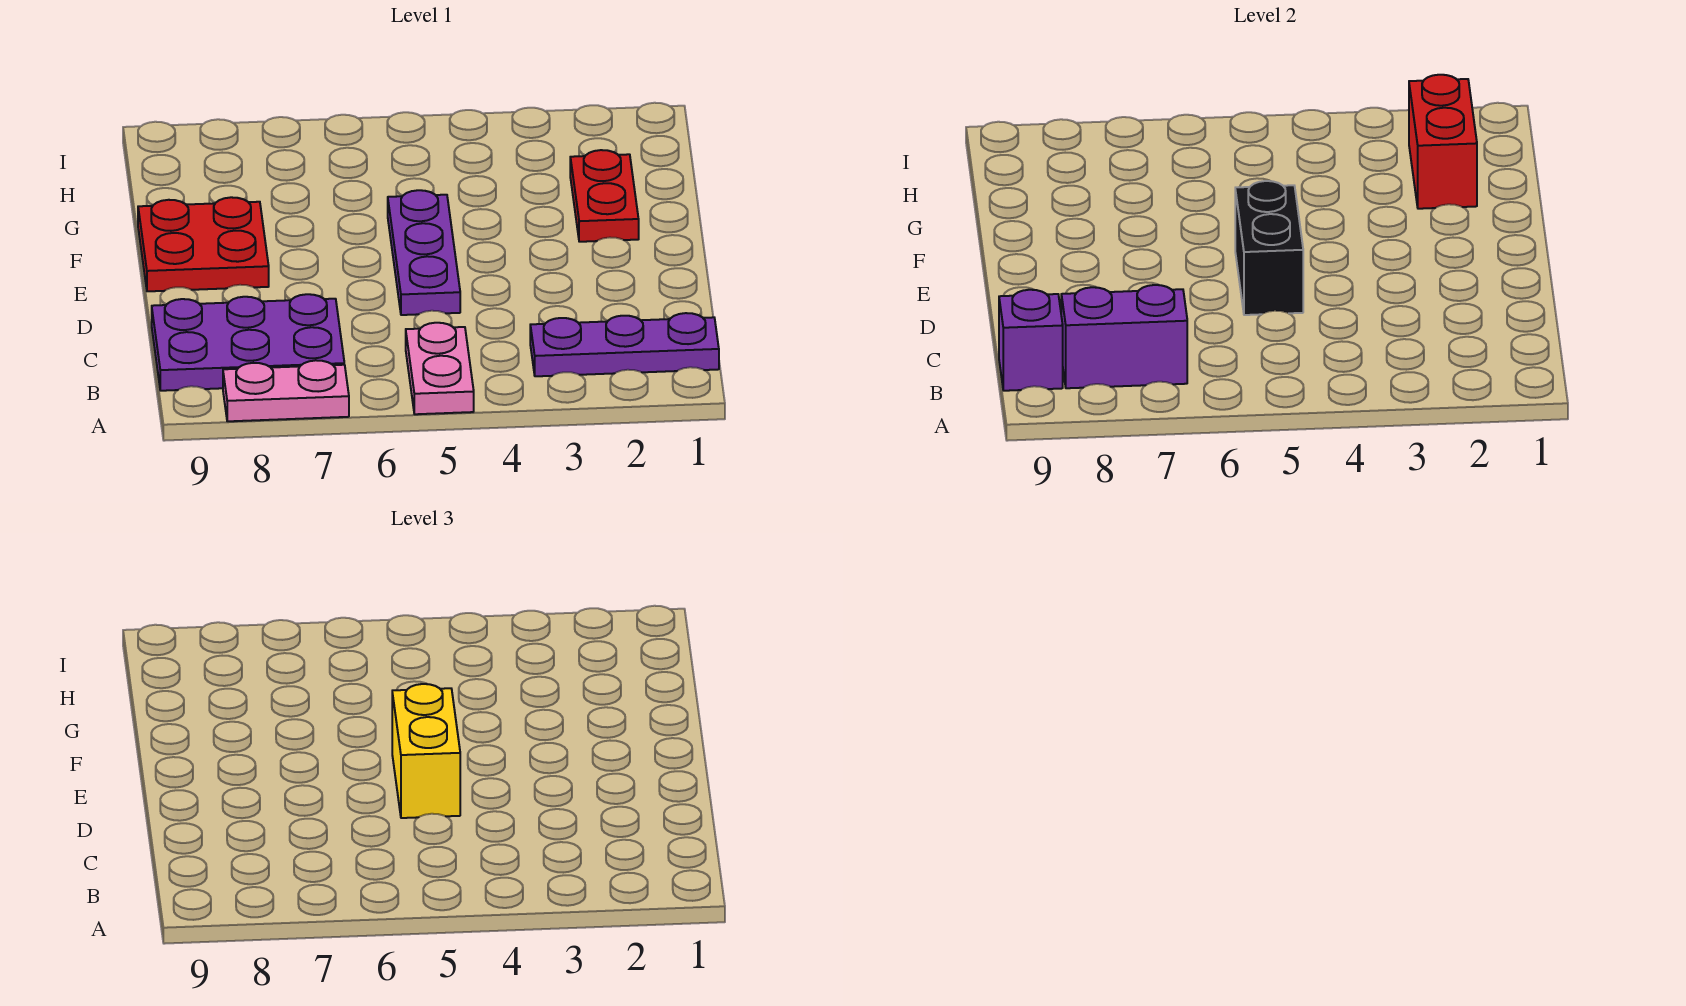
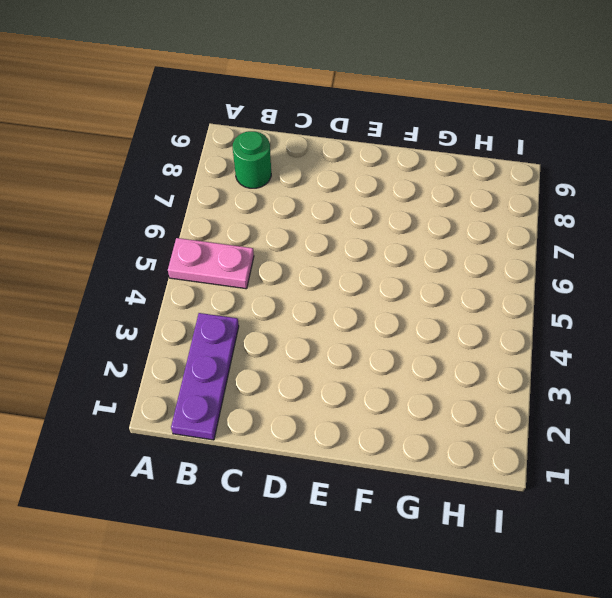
green round brick B8 level 1 -> purple plate B7:C9 level 1
none -> pink plate A7:A8 level 1
none -> purple plate D5:F5 level 1
none -> red plate E8:F9 level 1

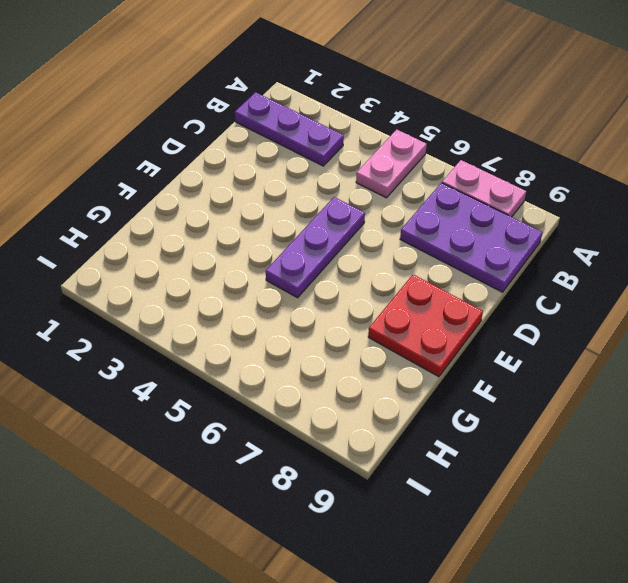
none -> red plate F2:G2 level 1
none -> purple brick B7:B8 level 2
none -> purple brick B9 level 2

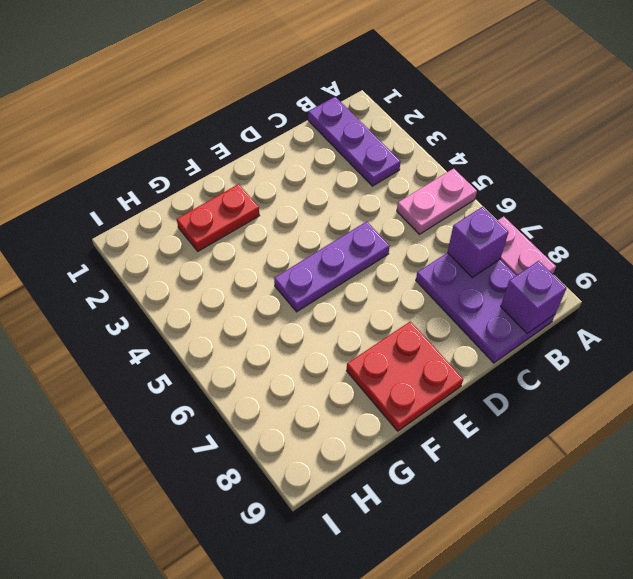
purple brick B7 level 2 -> purple brick B7:B8 level 2
none -> black brick D5:E5 level 2
none -> red brick G2:H2 level 2
none -> yellow brick D5:E5 level 3

